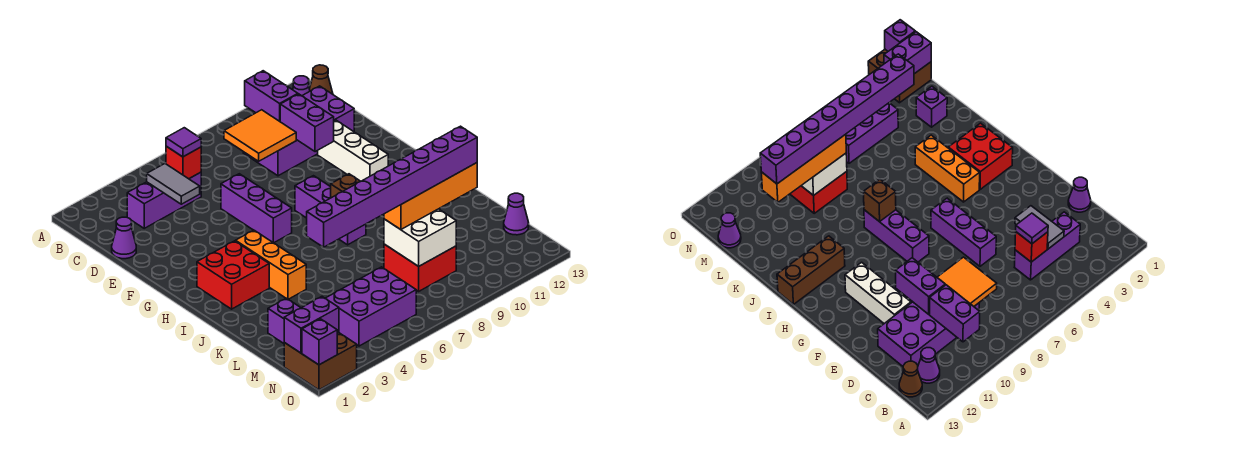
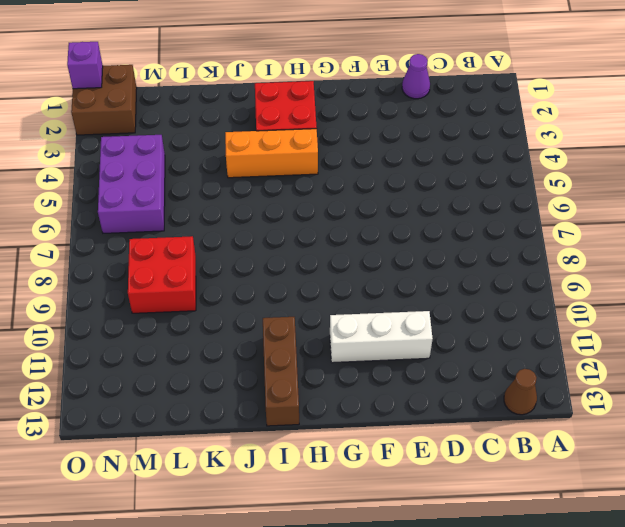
none -> purple cone B12 level 1
none -> purple brick C3:C5 level 1
none -> purple brick C9:D12 level 1

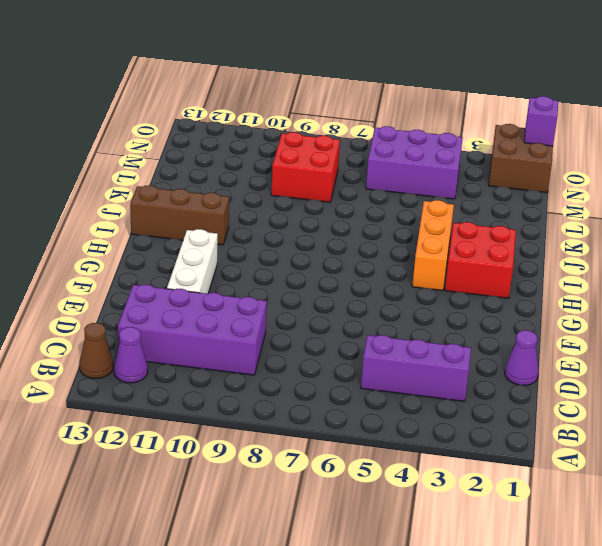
none -> purple brick E6:G6 level 1
none -> purple brick G8:I8 level 1
none -> purple brick L2 level 1

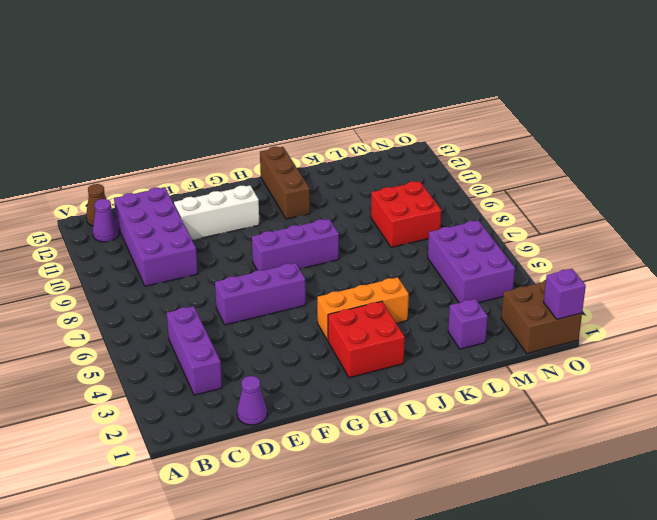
none -> purple cone M13 level 1
none -> purple brick B10:C10 level 2
none -> grey tile C4:D4 level 2

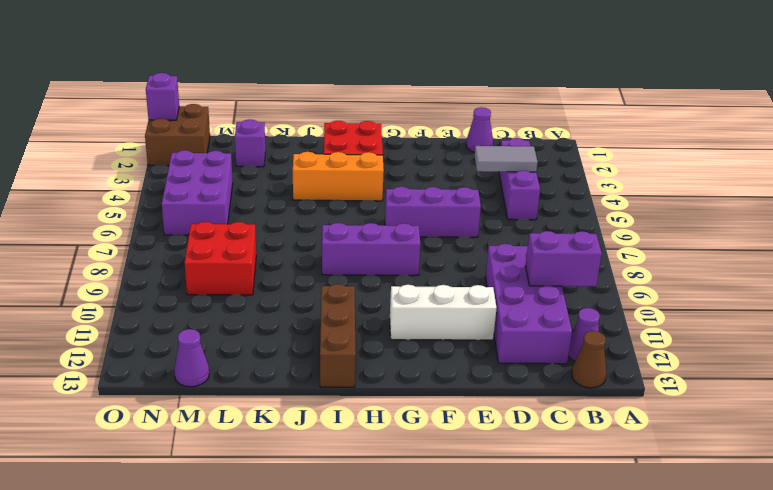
none -> red brick C5 level 2
none -> orange tile C8:D9 level 2
none -> purple brick D10:E10 level 2

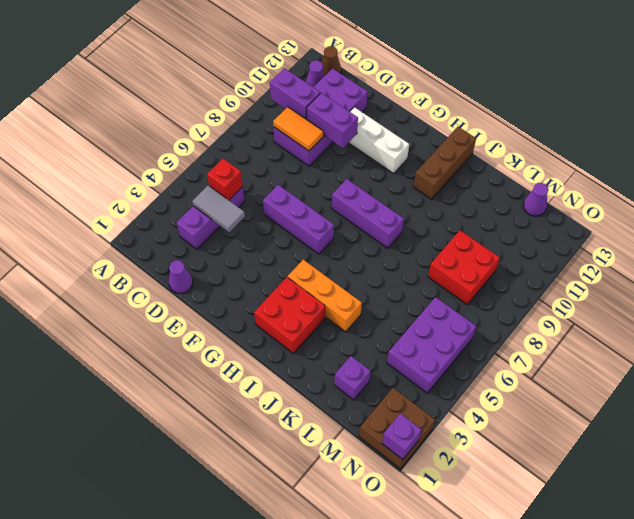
orange tile C9:D9 level 2 -> orange tile C8:D9 level 2
none -> brown brick I8 level 2
none -> white brick L8:M9 level 2
none -> purple brick N1:N2 level 2

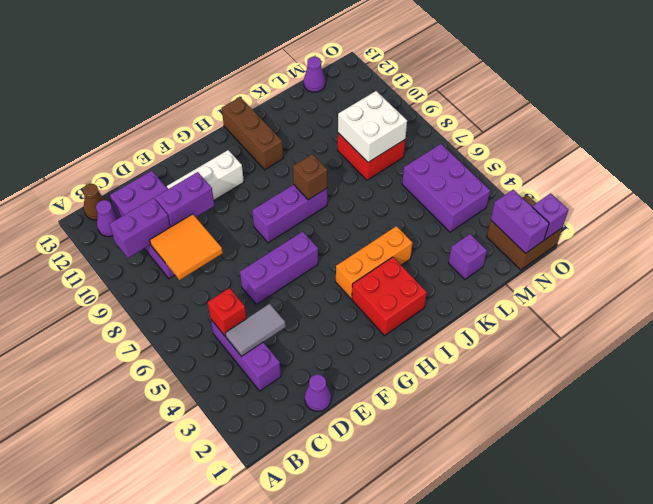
none -> purple tile C5 level 3
none -> orange brick L8:L11 level 3
none -> purple brick L4:L11 level 4

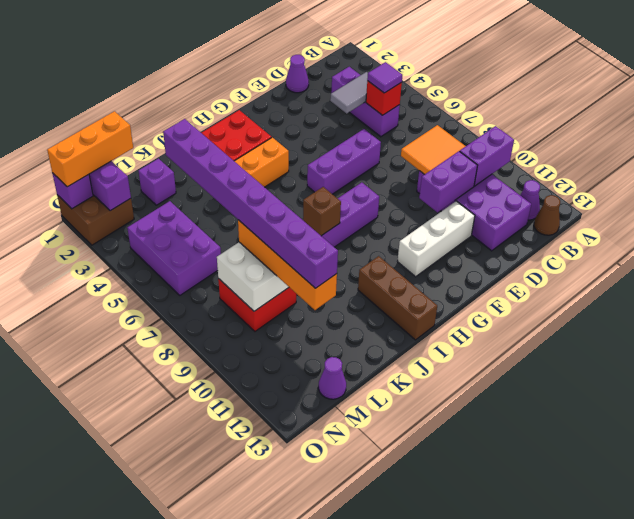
orange brick M1:O1 level 3 -> none

